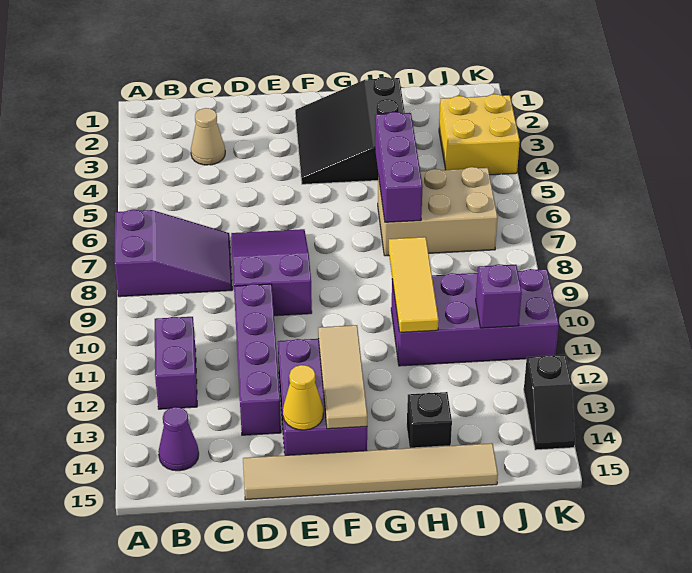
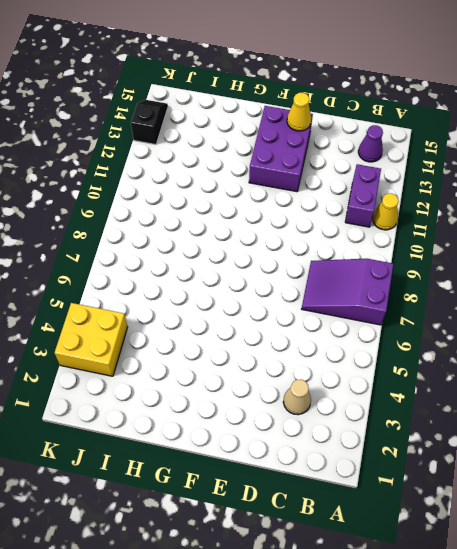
yellow cone A11 level 1 -> none
none -> purple slope D7:E9 level 1 top 9
none -> purple brick D10:D13 level 1
none -> tan tile D15:I15 level 1

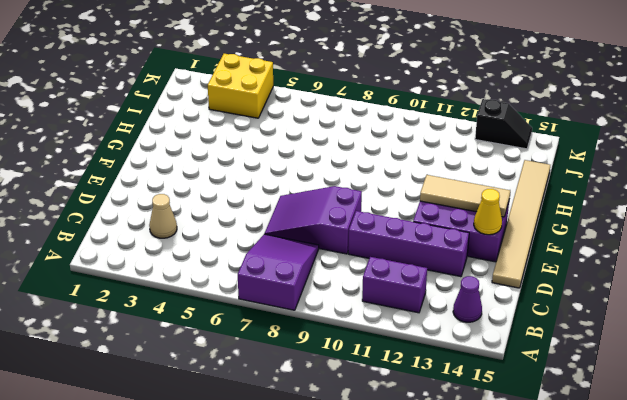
none -> black slope F2:H4 level 1 top H
none -> tan brick H6:J7 level 1
none -> purple brick H10:K11 level 1

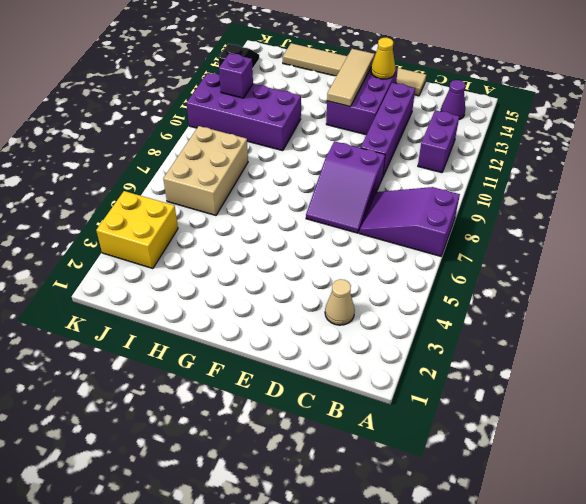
tan brick I6:J8 level 1 -> tan brick H6:J7 level 1
none -> black slope F2:H4 level 1 top H
none -> black brick H14 level 1
none -> purple brick H5:H7 level 2

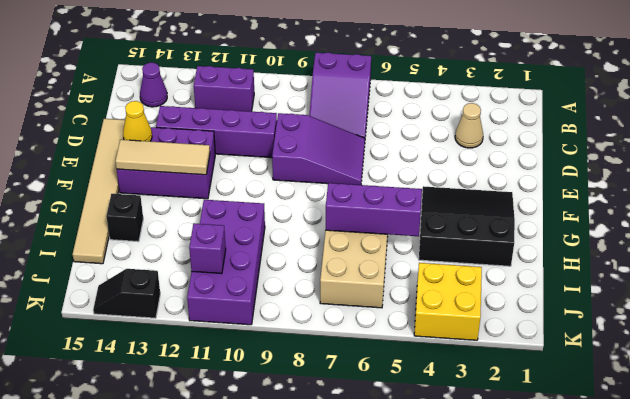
none -> yellow tile H9:H11 level 2

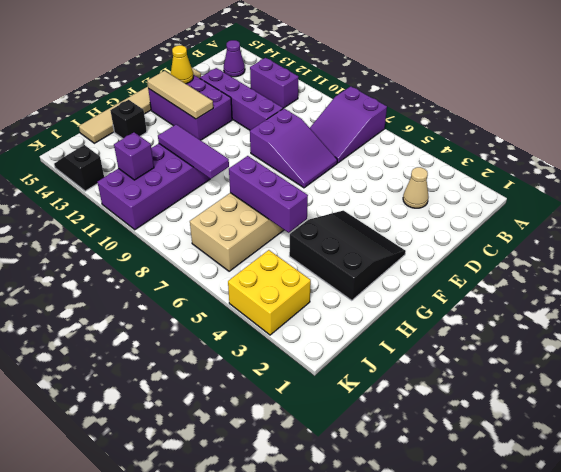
purple tile H9:H11 level 2 -> yellow tile H9:H11 level 2

